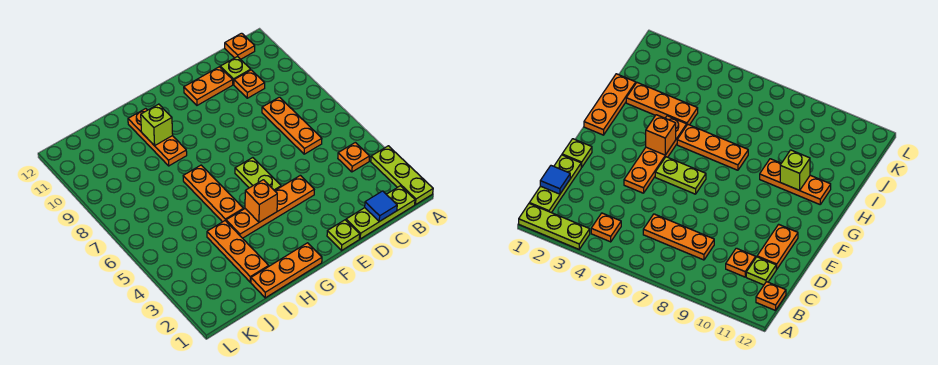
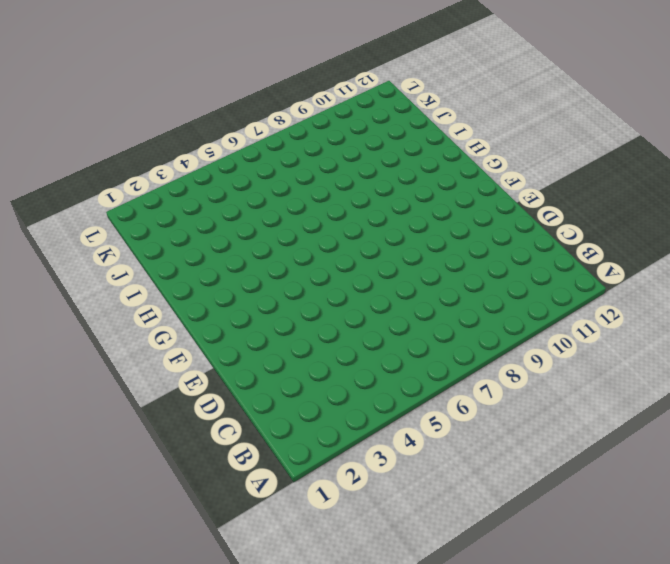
none -> lime plate A1:A3 level 1
none -> lime plate B1:D1 level 1
none -> orange plate B4 level 1

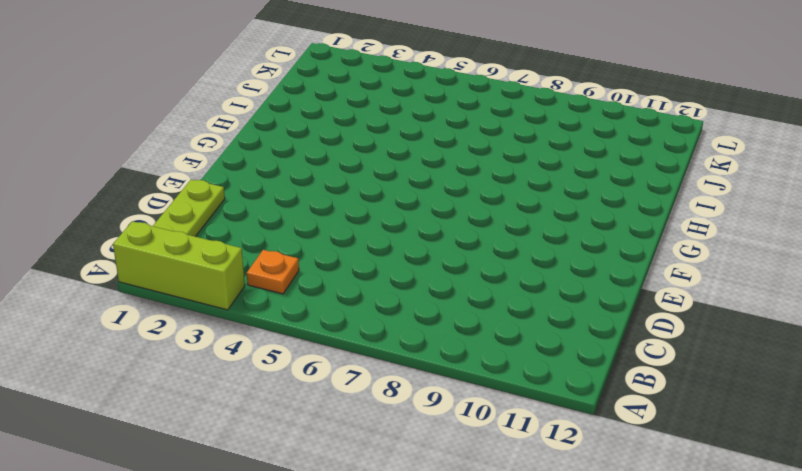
lime brick A1:A3 level 1 -> lime plate A1:A3 level 1
none -> orange plate B12 level 1
none -> orange plate C6:C8 level 1
none -> orange plate C10 level 1

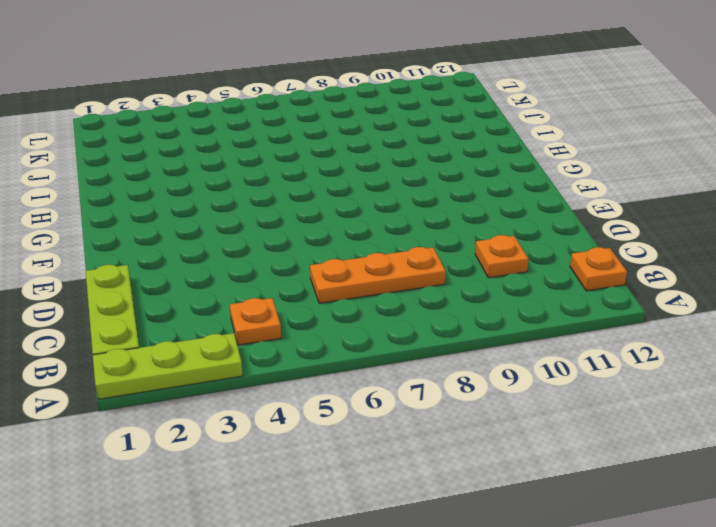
none -> lime plate C11 level 1
none -> orange plate D11:E11 level 1
none -> lime plate E1 level 1

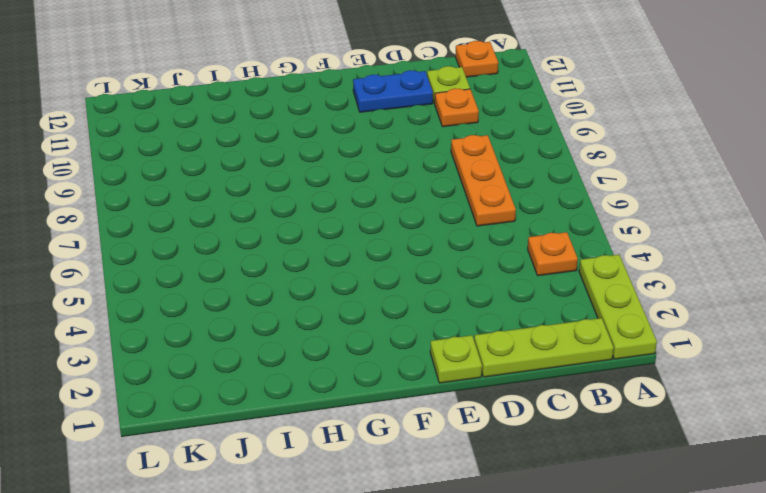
blue plate D11:E11 level 1 -> orange plate D11:E11 level 1
none -> orange plate E4:H4 level 1
none -> lime plate F5:F6 level 1
none -> orange plate G1:I1 level 1

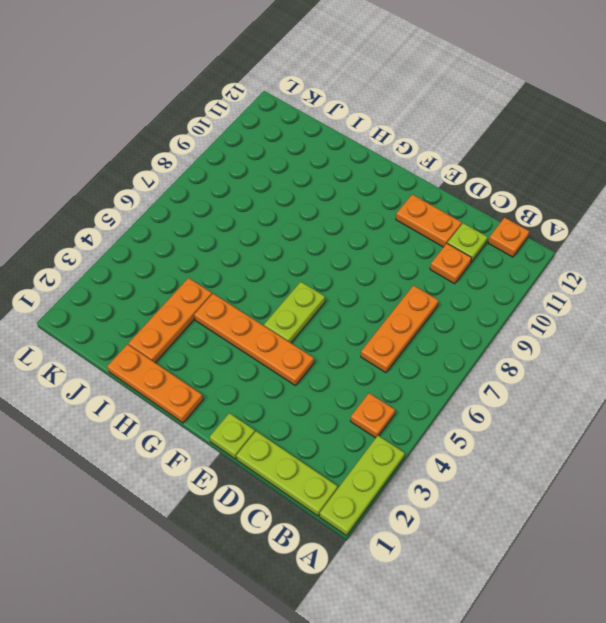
none -> orange plate H5:H7 level 1
none -> orange plate H9:H11 level 1
none -> blue tile C1 level 2

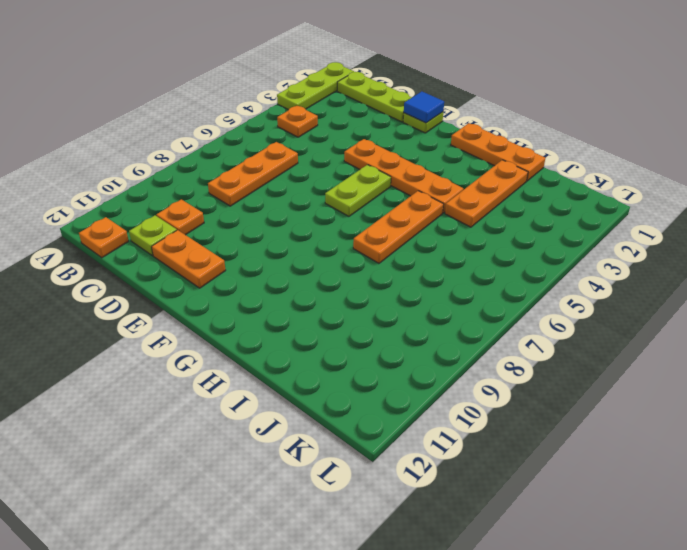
blue tile E1 level 2 -> blue tile C1 level 2
none -> orange plate H9:H11 level 1
none -> orange brick G4 level 2
none -> lime brick H10 level 2

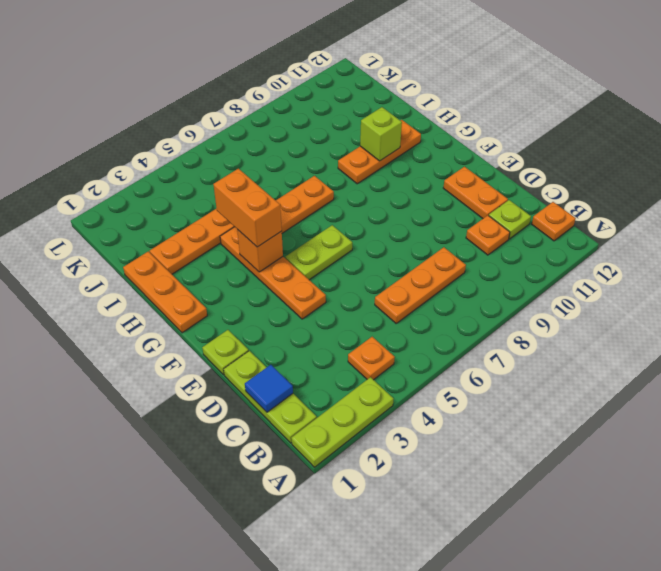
orange brick G4:H4 level 3 -> none

